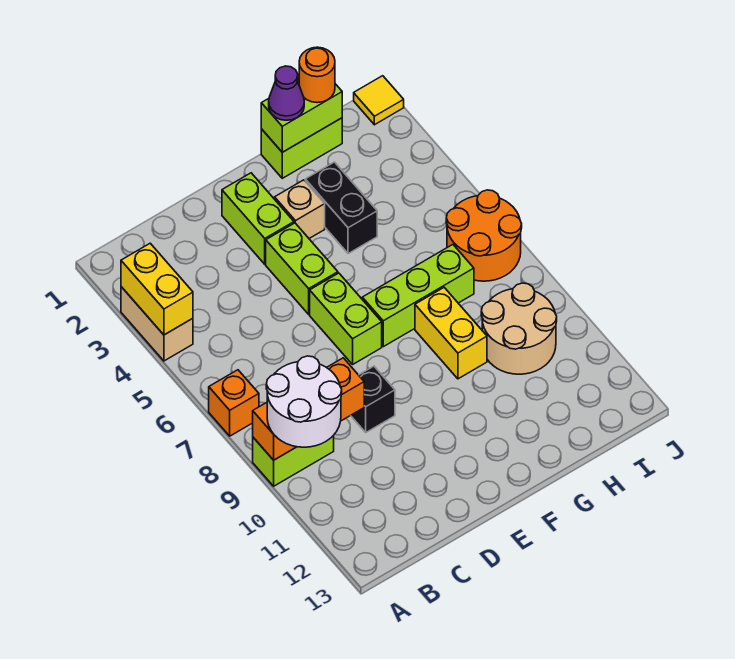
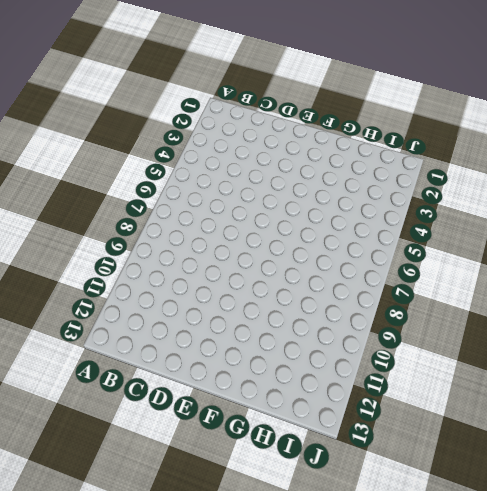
none -> tan brick A3:A4 level 1
none -> orange brick A7 level 1
none -> lime brick A9:B9 level 1

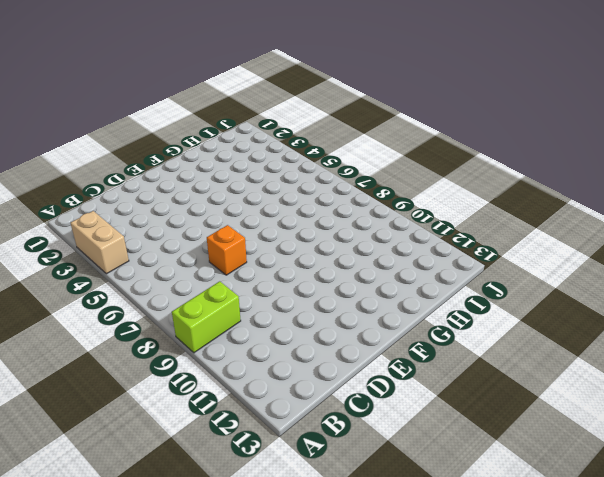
orange brick D7 level 1 -> orange brick A7 level 1
none -> black brick D9 level 1
none -> lime brick E2:E3 level 1
none -> lime brick E4:E5 level 1

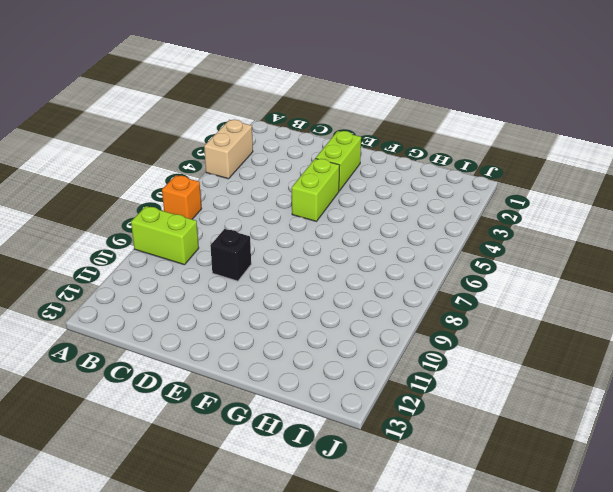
none -> lime brick E6:E7 level 1
none -> tan brick F3 level 1
none -> lime brick F7:H7 level 1

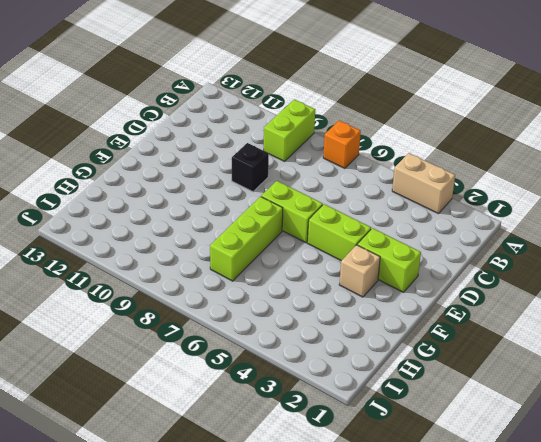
none -> lime brick G1:H1 level 1
none -> black brick G3:G4 level 1
none -> yellow brick G8:G9 level 1

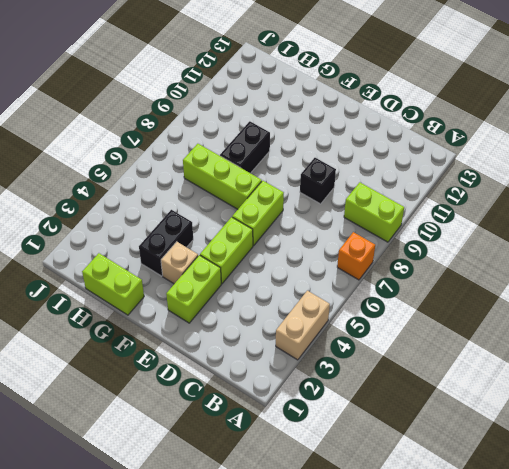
black brick G8:G9 level 1 -> yellow brick G8:G9 level 1
none -> tan round brick H9:I10 level 1
none -> orange round brick I6:J7 level 1
none -> yellow tile J1 level 1

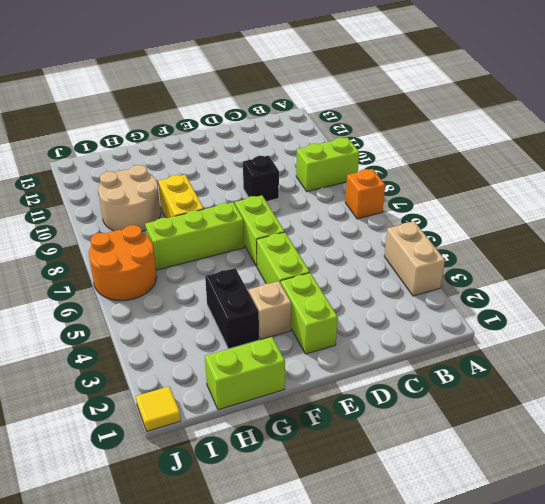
none -> yellow brick A3:A4 level 2
none -> orange brick A9:C9 level 2
none -> lime brick G1:H1 level 2

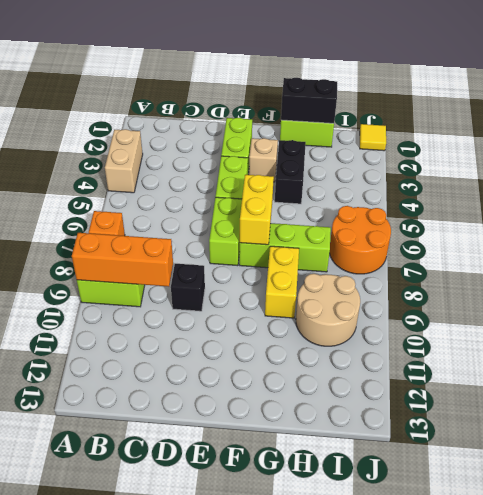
yellow brick F6:F7 level 2 -> yellow brick A3:A4 level 2
black brick G1:H1 level 2 -> lime brick G1:H1 level 2
none -> white round brick A9:B10 level 3
none -> purple cone G1 level 3
none -> orange round brick H1 level 3

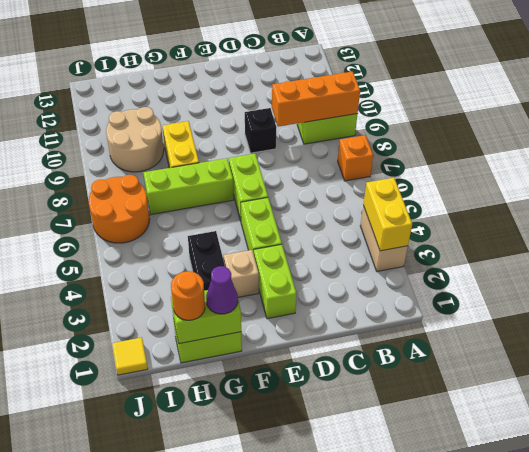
none -> white round brick A9:B10 level 3

